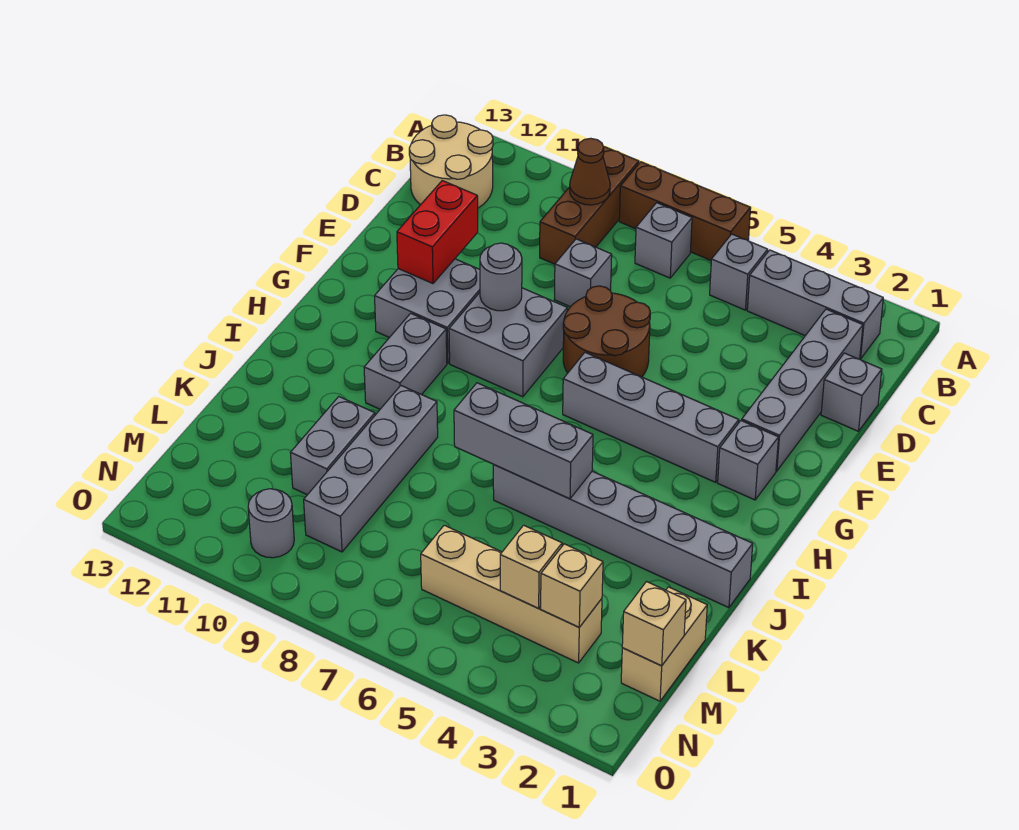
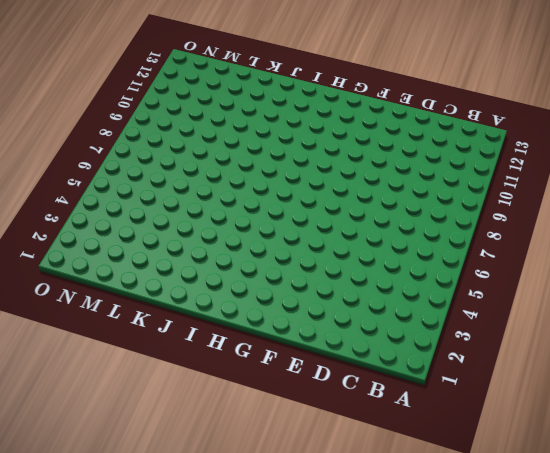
none -> brown brick A6:A8 level 1
none -> brown brick A9:C9 level 1
none -> grey brick B2:B4 level 1

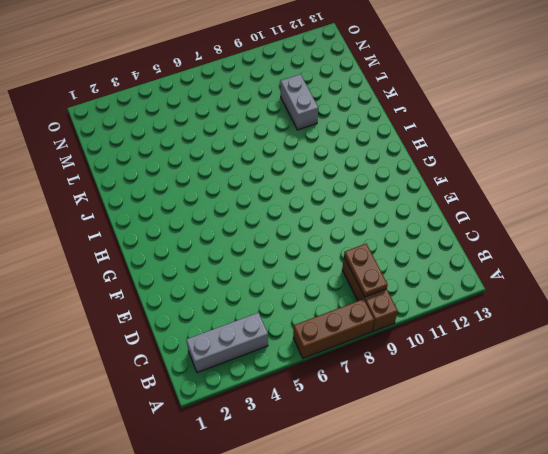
brown plate B9:C9 level 2 -> brown cone B9 level 2
none -> grey brick B5 level 1
none -> grey brick B7 level 1
none -> tan round brick B12:C13 level 1

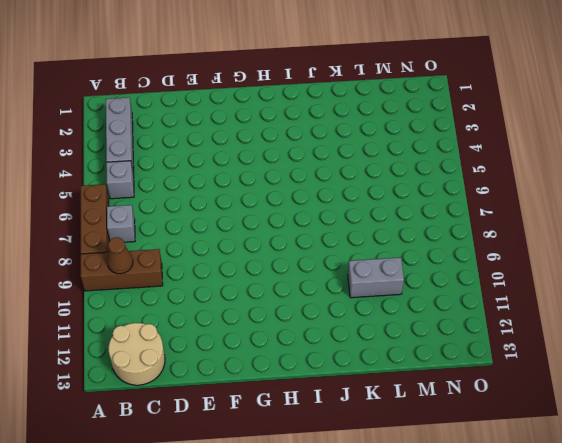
none -> grey brick C2:F2 level 1
none -> grey brick D1 level 1
none -> grey brick D8 level 1

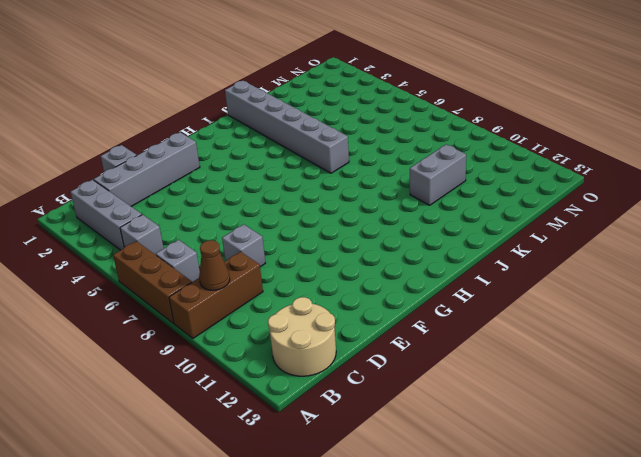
none -> brown round brick E6:F7 level 1
none -> grey brick F8:G9 level 1
none -> grey brick F10:G11 level 1

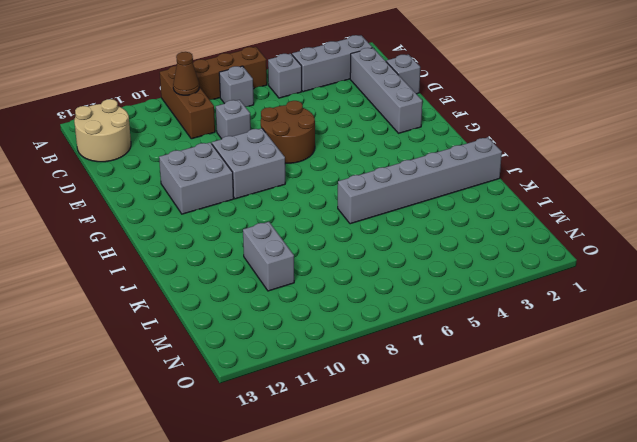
none -> grey brick G2 level 1
none -> grey brick G3:G6 level 1
none -> grey brick H10:I10 level 1

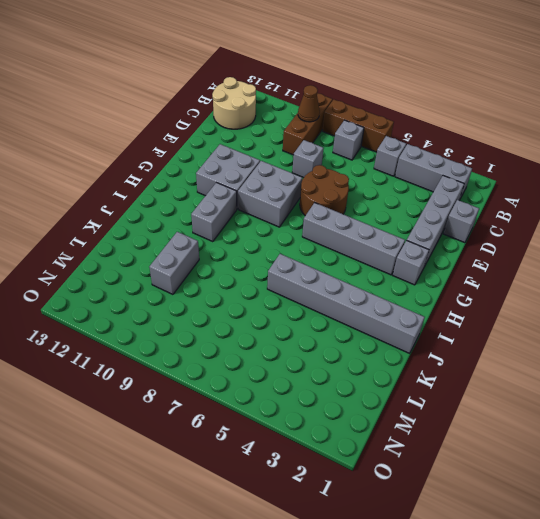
none -> grey brick J9:M9 level 1
none -> tan brick L1:M1 level 1
none -> tan brick M3:M6 level 1

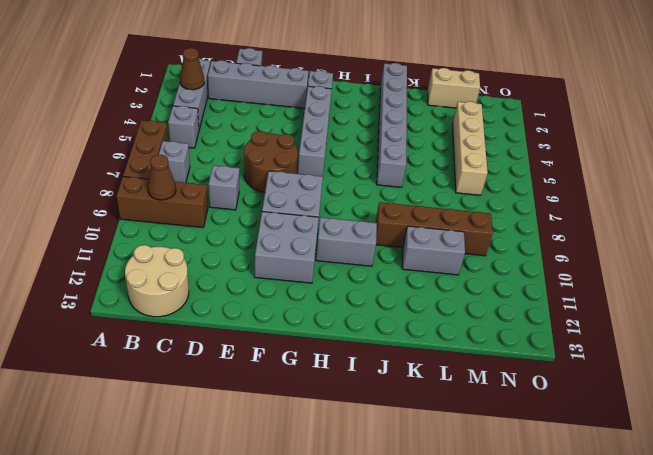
brown cone B3 level 2 -> none
brown brick J9:M9 level 1 -> grey brick J9:M9 level 1
none -> grey round brick N10 level 1
none -> red brick E11:F11 level 2
none -> grey round brick F9 level 2

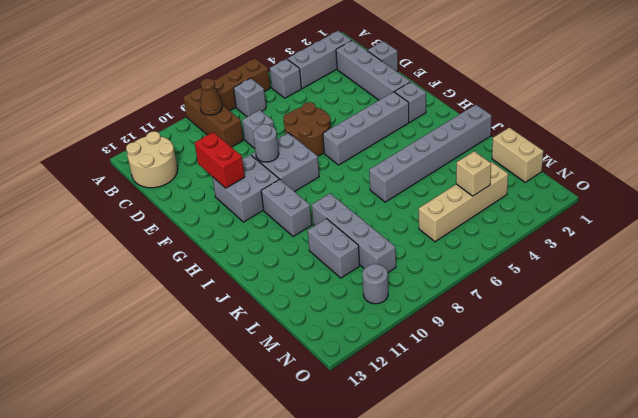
none -> grey brick J5:J7 level 2
none -> tan brick M1 level 2
none -> tan brick M3 level 2

